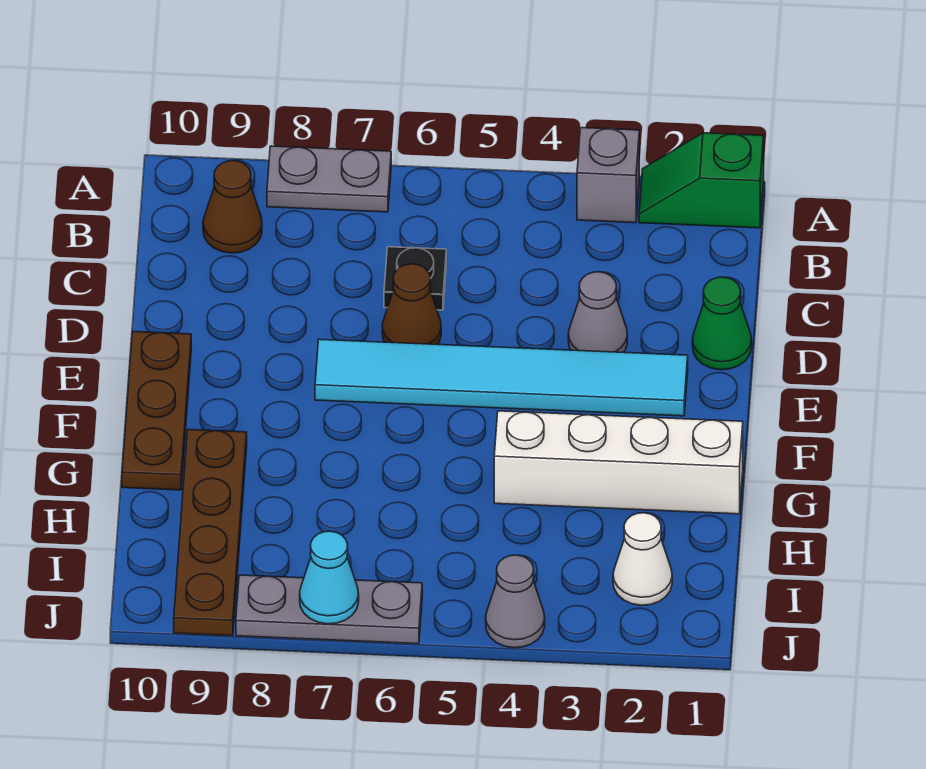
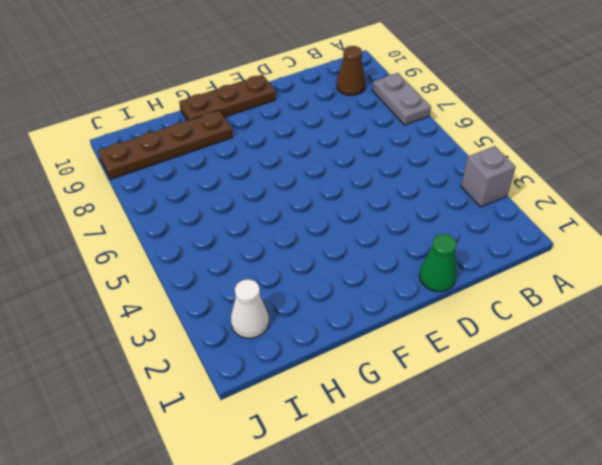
none -> green slope A1:A2 level 1 top 1
none -> black plate C6 level 1
none -> grey cone D3 level 1

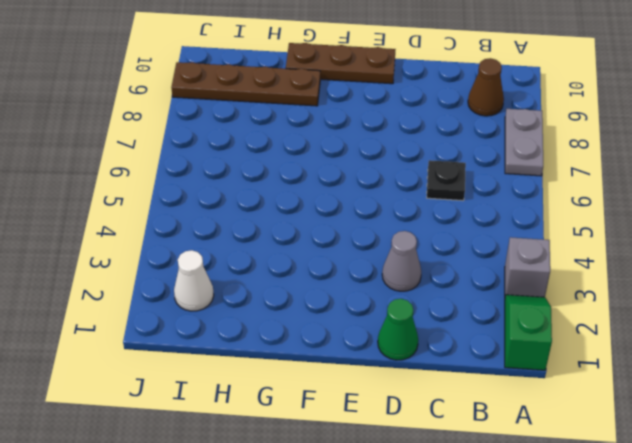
none -> brown cone D6 level 1
none -> cyan tile E2:E7 level 1
none -> white brick G1:G4 level 1

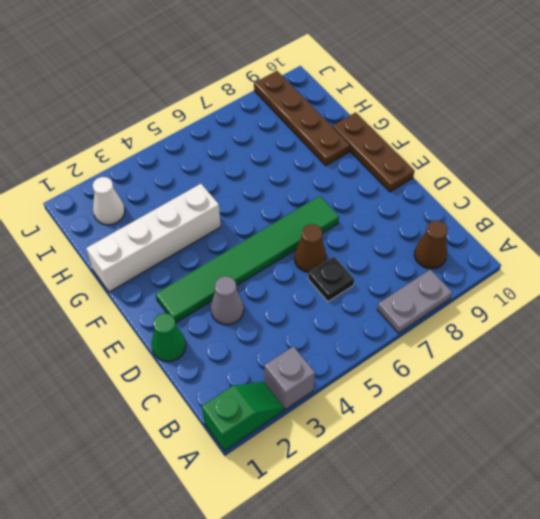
green tile E2:E7 level 1 -> cyan tile E2:E7 level 1
none -> grey cone J4 level 1
none -> grey plate J6:J8 level 1
none -> cyan cone J7 level 2

